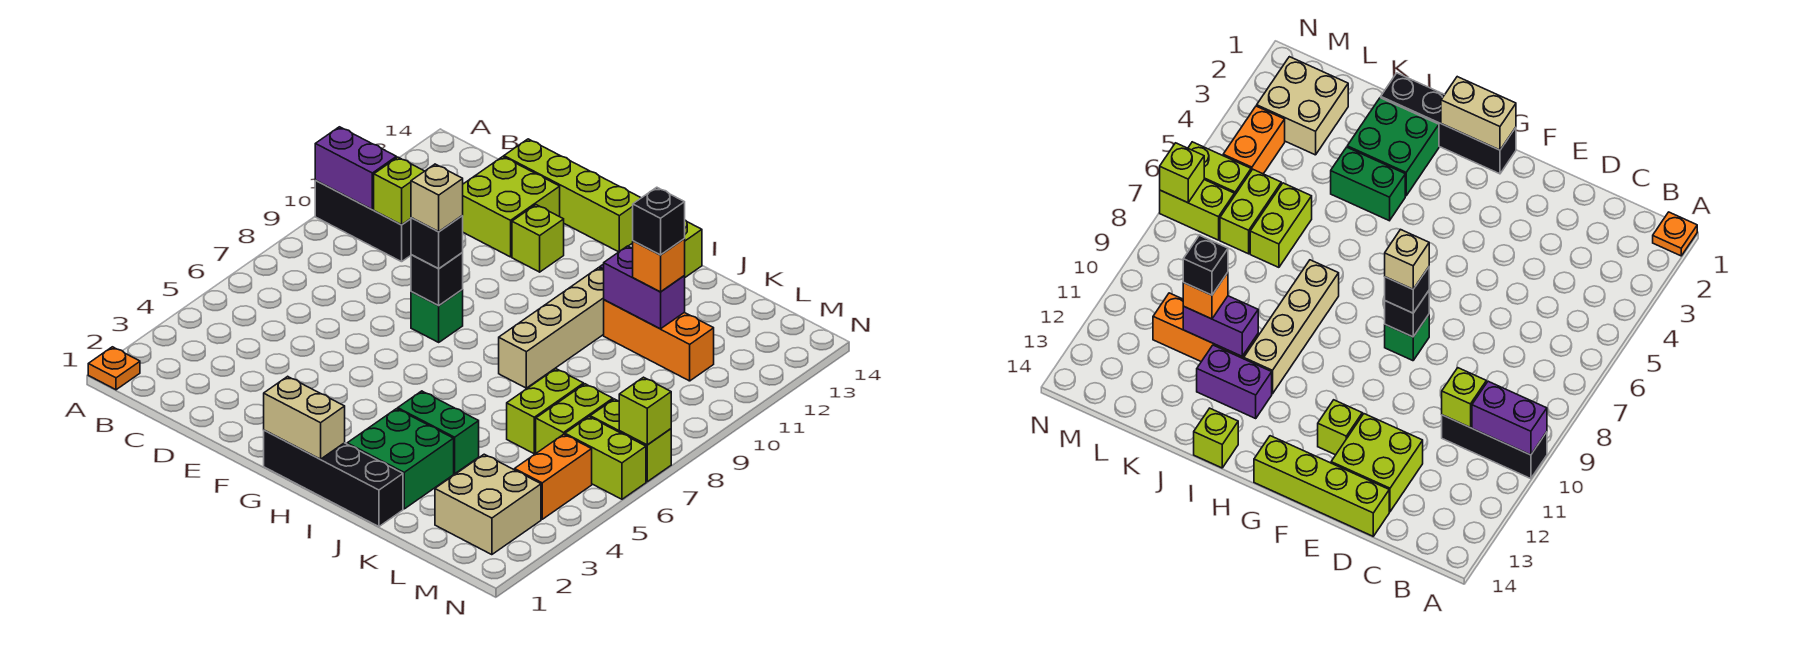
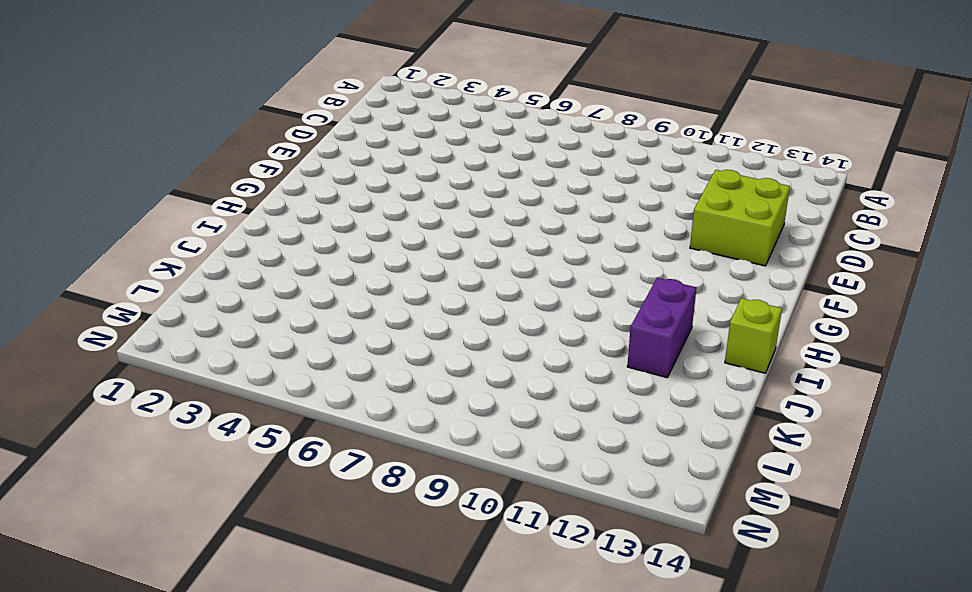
none -> orange plate A1 level 1
none -> black brick A10:C10 level 1
none -> lime brick D14:G14 level 1

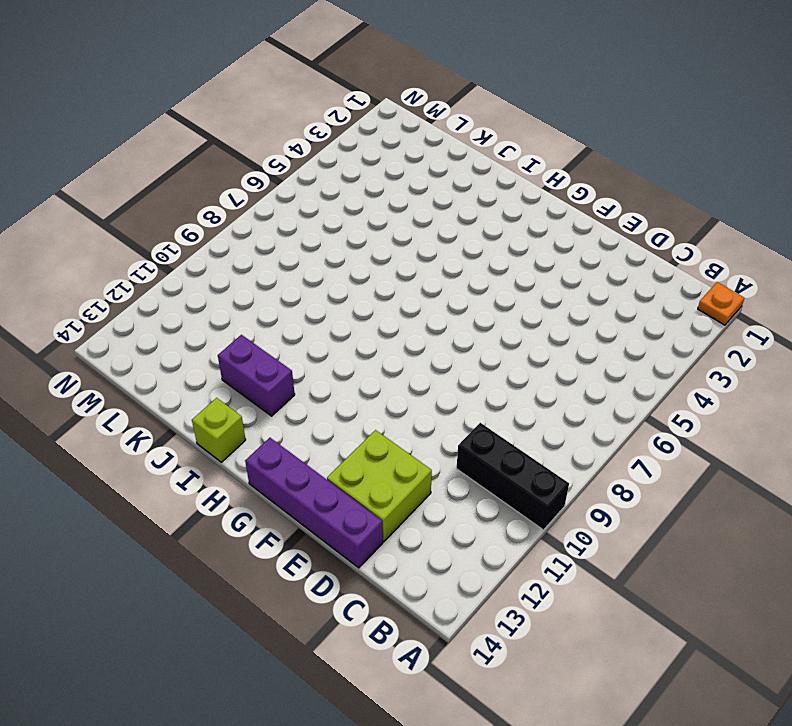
purple brick D14:G14 level 1 -> lime brick D14:G14 level 1
none -> green brick F8 level 1
none -> lime brick F12 level 1
none -> black brick G1:J1 level 1

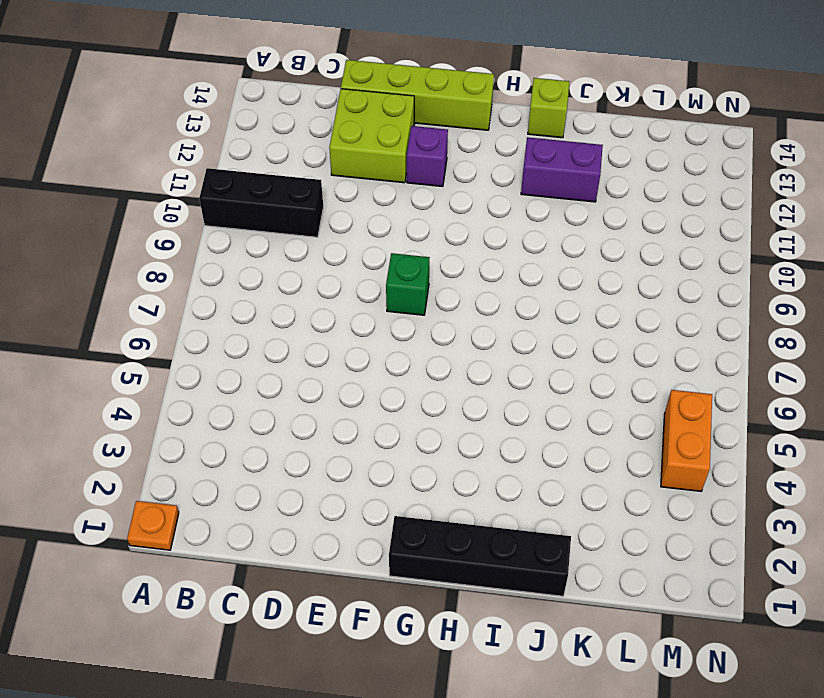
purple brick F12 level 1 -> lime brick F12 level 1
none -> green brick I2:J3 level 1
none -> green brick I4:J4 level 1
none -> tan brick I8:I11 level 1

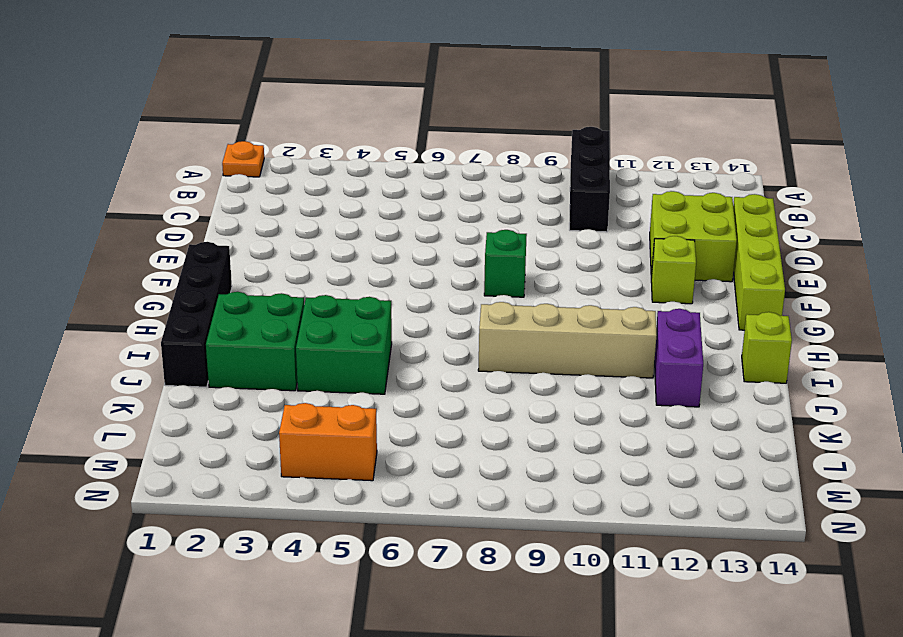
green brick I4:J5 level 1 -> green brick I4:J4 level 1
none -> orange brick J11:L11 level 1
none -> lime brick K6:K7 level 1
none -> tan brick L2:M3 level 1

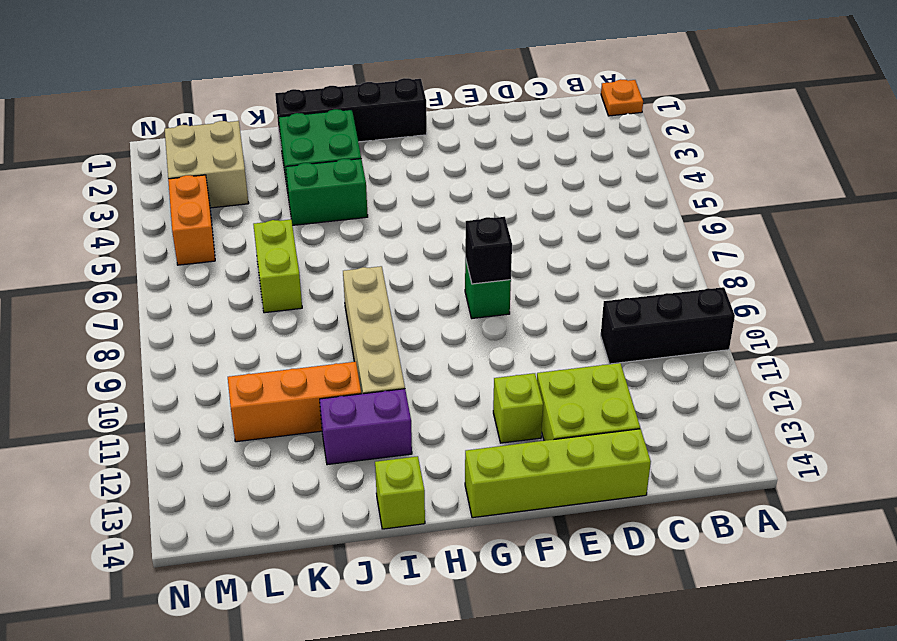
none -> lime brick L6:L7 level 1
none -> lime brick M6:N6 level 1
none -> lime brick M7:N7 level 1

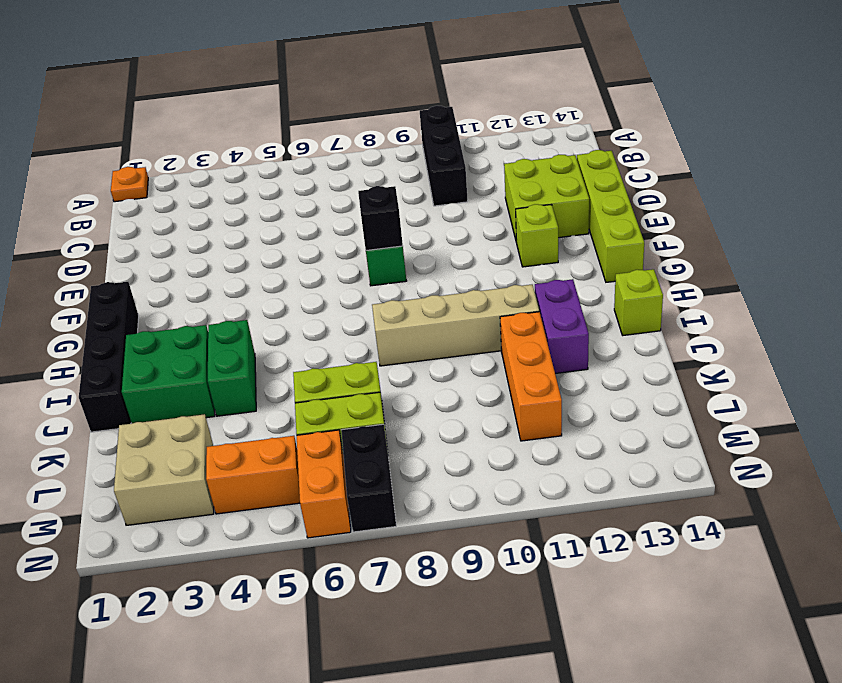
orange brick M6:N6 level 1 -> lime brick M6:N6 level 1
black brick M7:N7 level 1 -> lime brick M7:N7 level 1
none -> purple brick A10:B10 level 2
none -> lime brick C10 level 2
none -> tan brick G1:H1 level 2

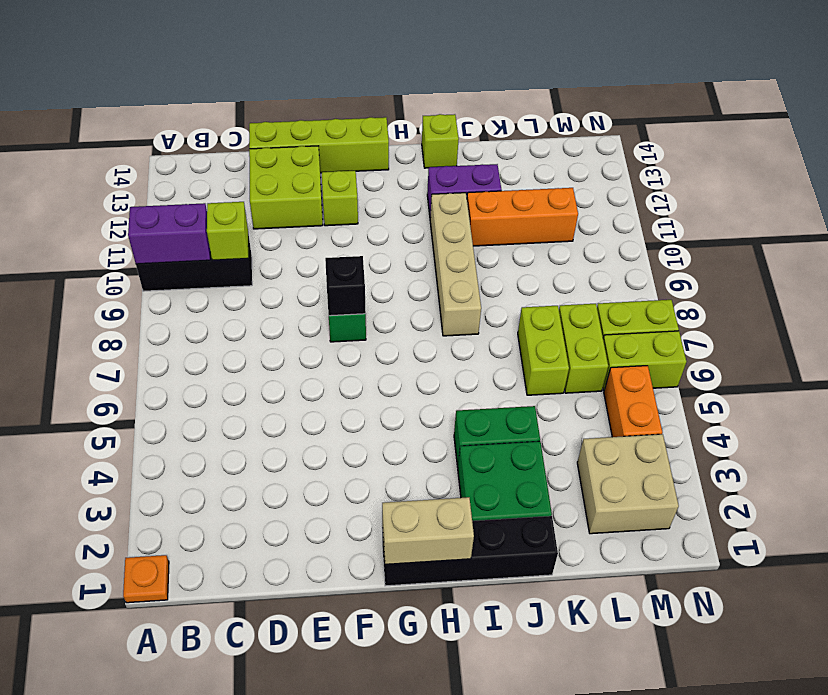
none -> purple brick J11:K11 level 2
none -> lime brick N7 level 2
none -> black brick F8 level 3

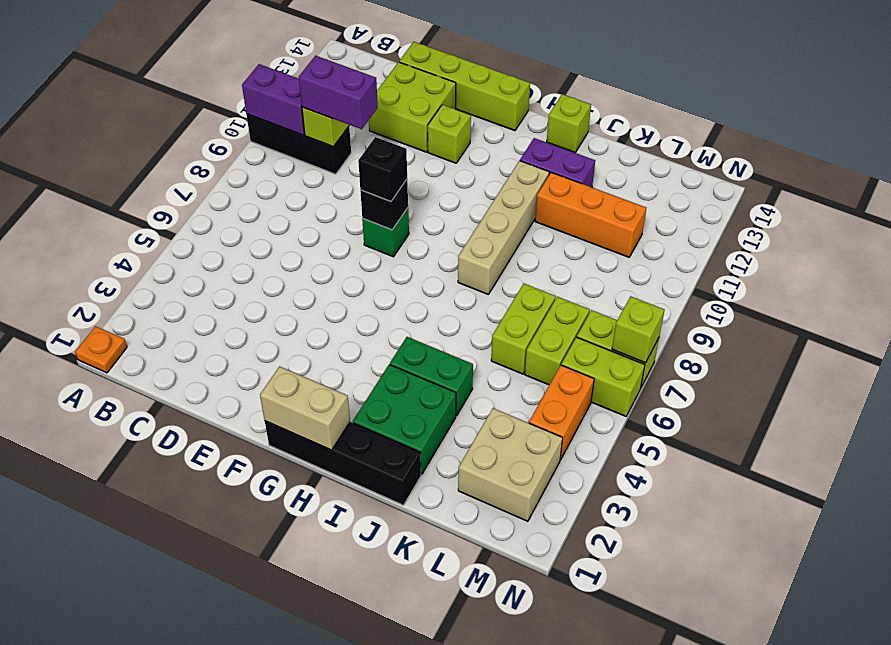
purple brick C10:D10 level 3 -> purple brick J11:K11 level 2
none -> orange brick K11 level 3
none -> tan brick F8 level 4
none -> black brick K11 level 4

